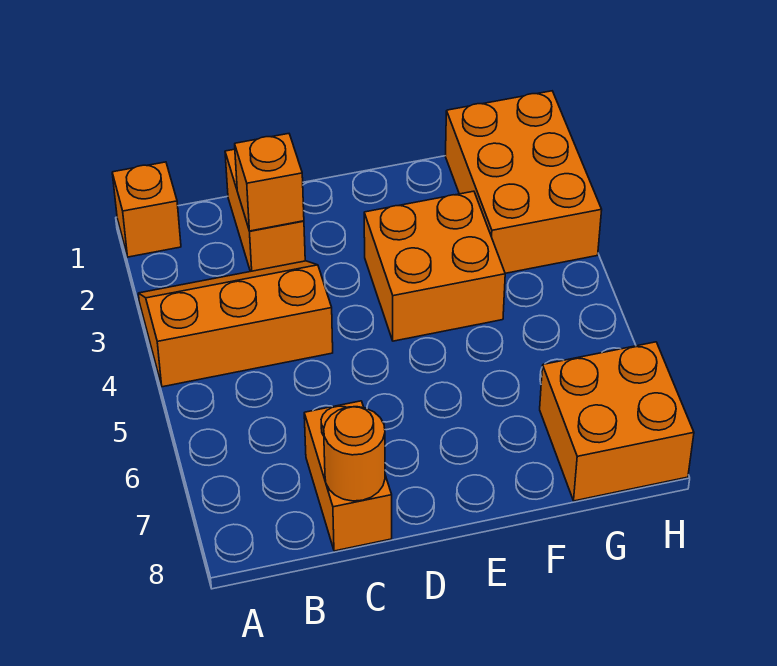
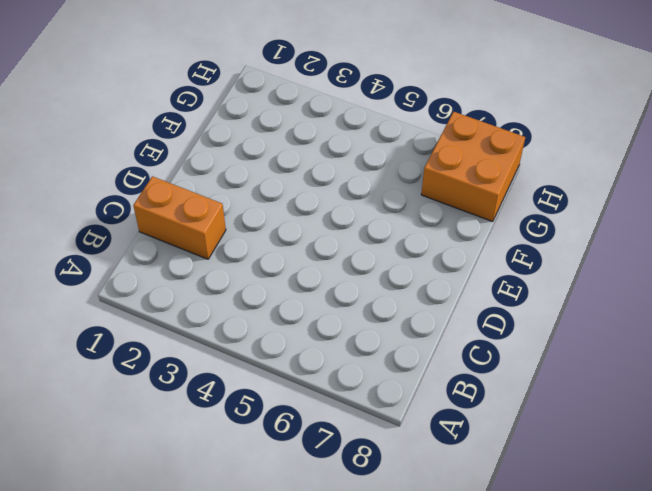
none -> orange brick A1 level 1
none -> orange slope A3:C4 level 1 top 4

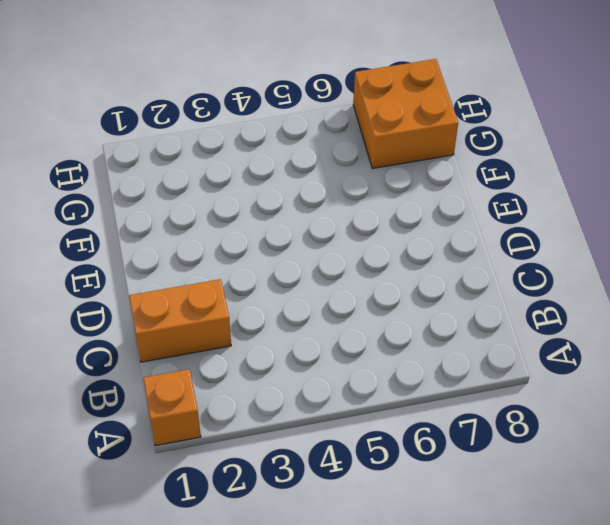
none -> orange slope A3:C4 level 1 top 4
none -> orange brick C7:C8 level 1

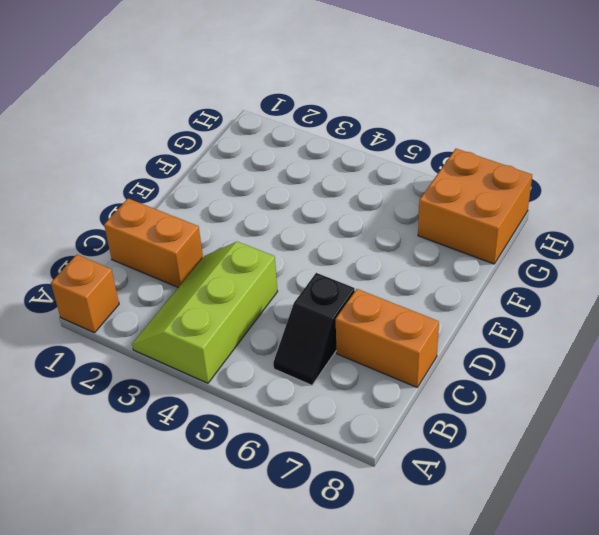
lime slope A3:C4 level 1 top 4 -> orange slope A3:C4 level 1 top 4
black slope B6:C6 level 1 top C -> none
none -> orange brick E3:F4 level 1
none -> orange brick G1:H3 level 1

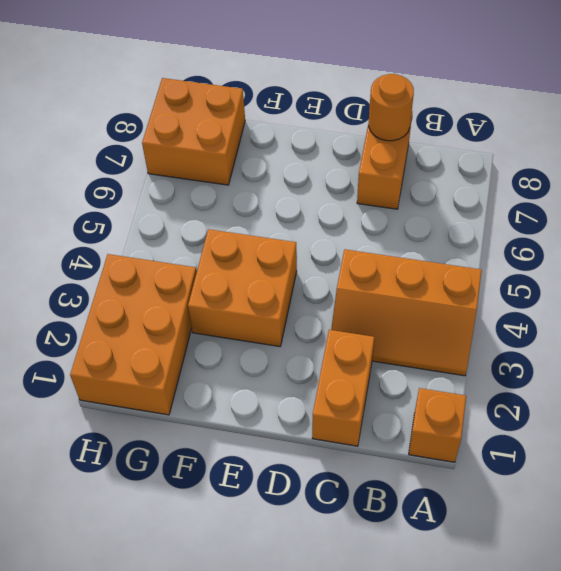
none -> orange brick C2 level 2

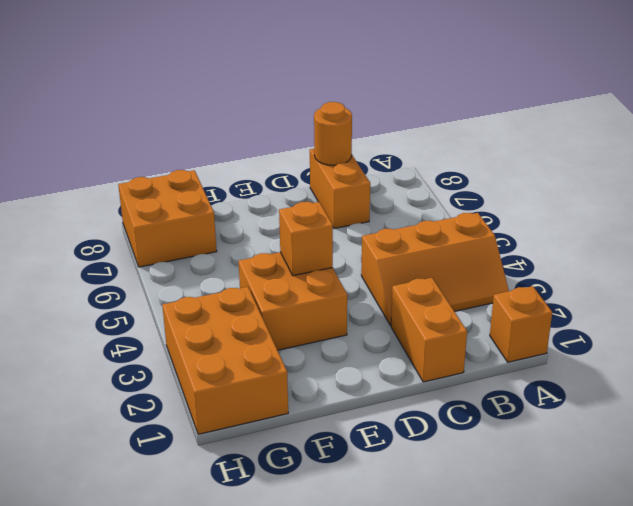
orange brick E4 level 2 -> orange brick C2 level 2

